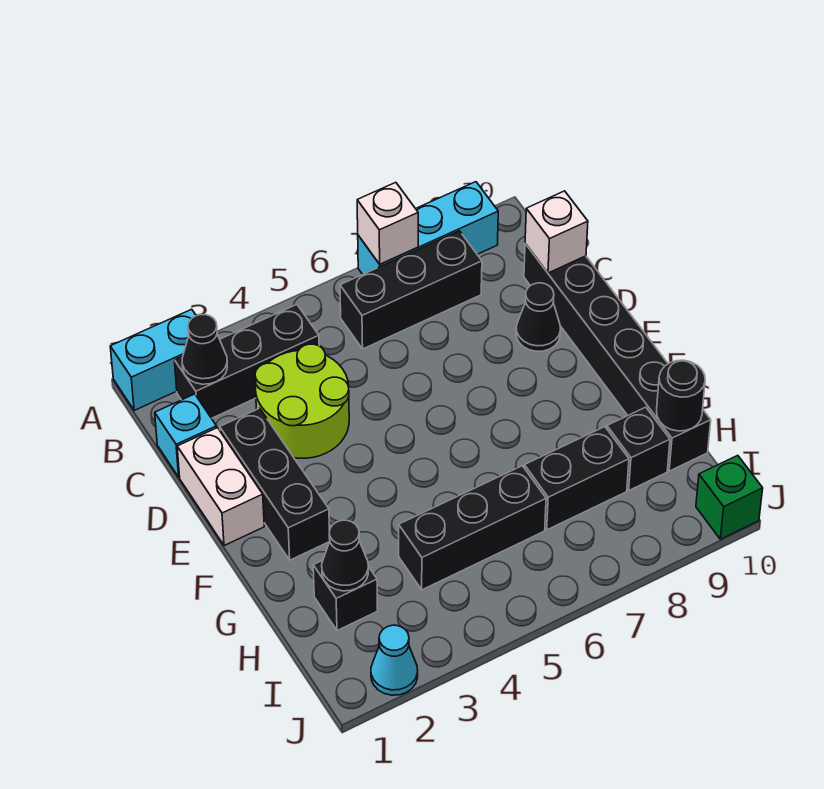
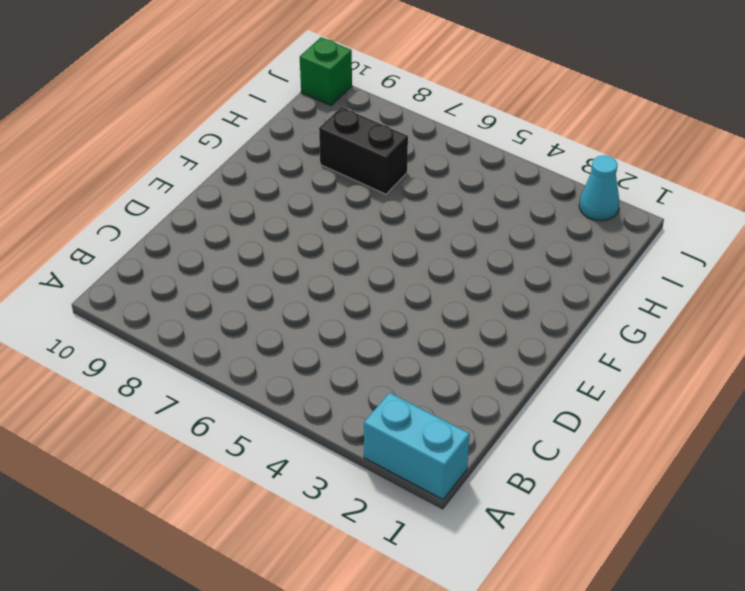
none -> cyan brick A7:A9 level 1
none -> black brick B2:B4 level 1
none -> black brick B6:B8 level 1

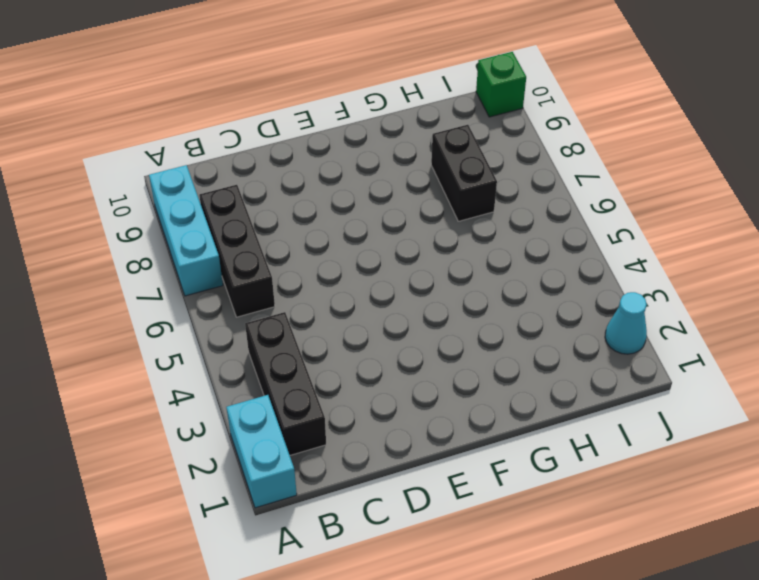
none -> cyan brick C1 level 1
none -> lime round brick C3:D4 level 1
none -> black brick C10:H10 level 1

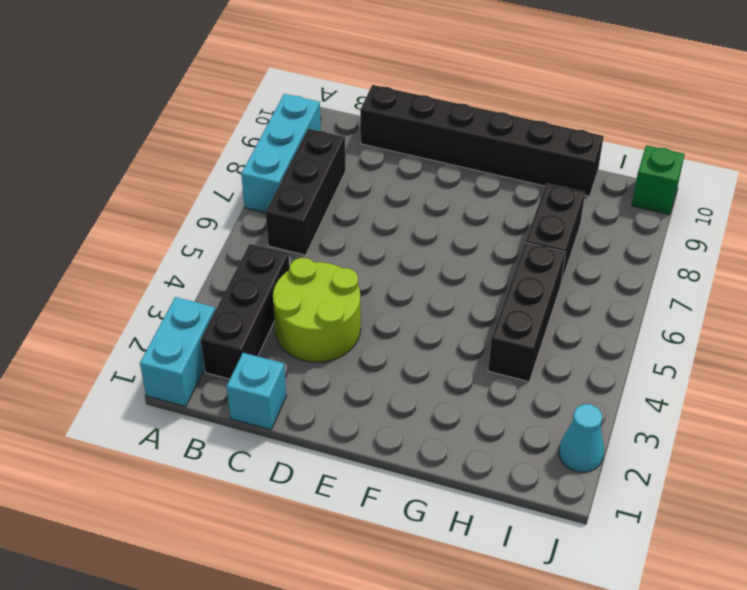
none -> white brick D1:E1 level 1
none -> black brick D2:F2 level 1
none -> black cone D9 level 1

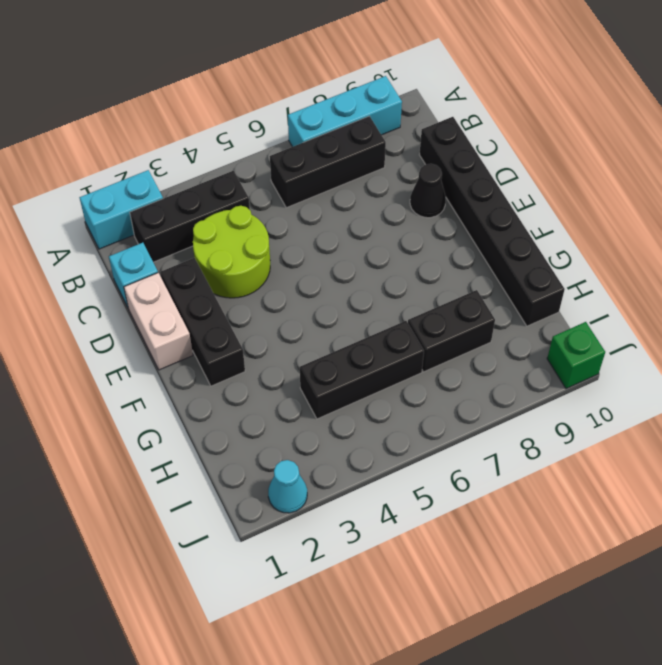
none -> black brick H2 level 1
none -> black brick H9 level 1
none -> white brick A7 level 2

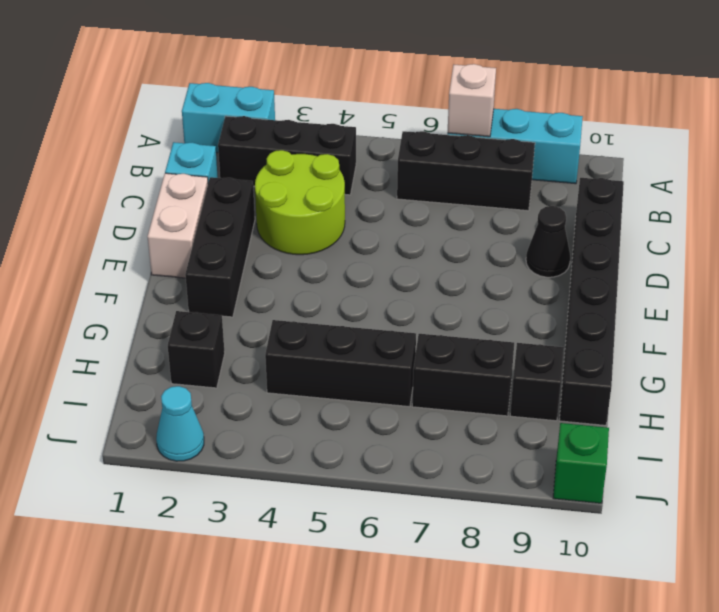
none -> black cone B2 level 2
none -> white brick C10 level 2
none -> black cone H2 level 2

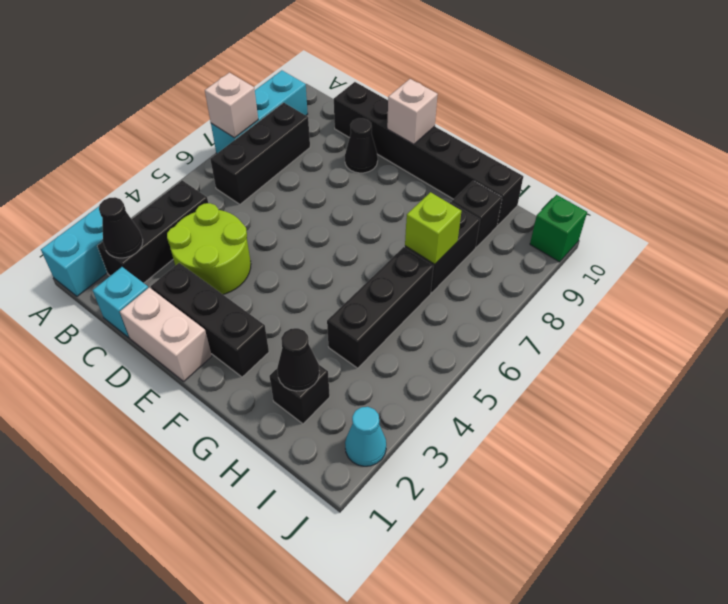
white brick E10 level 2 -> white brick C10 level 2
lime brick H7 level 2 -> none
none -> black round brick H10 level 2

